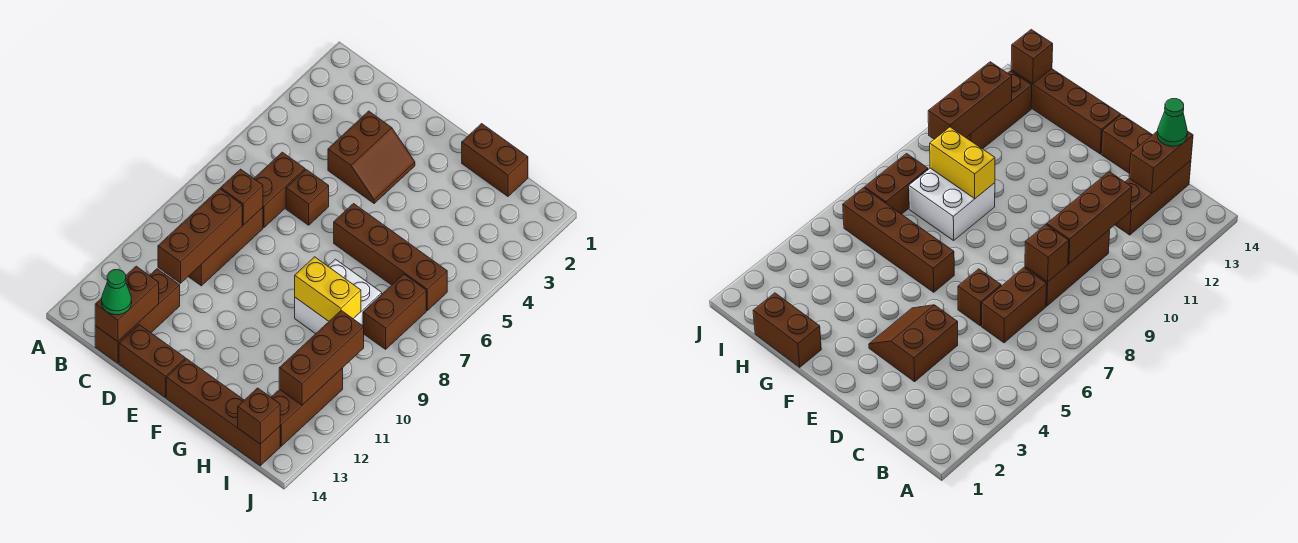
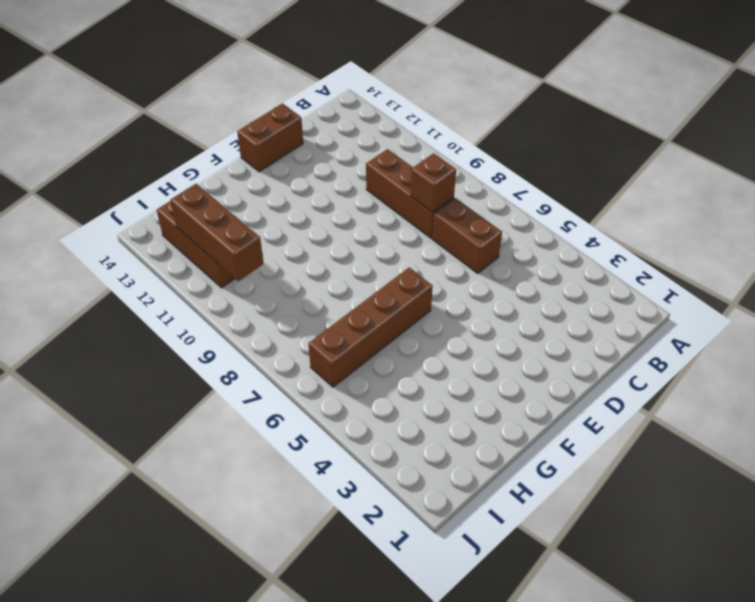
none -> brown brick C12:C14 level 1
none -> brown slope D3:E4 level 1 top D
none -> brown brick D6 level 1

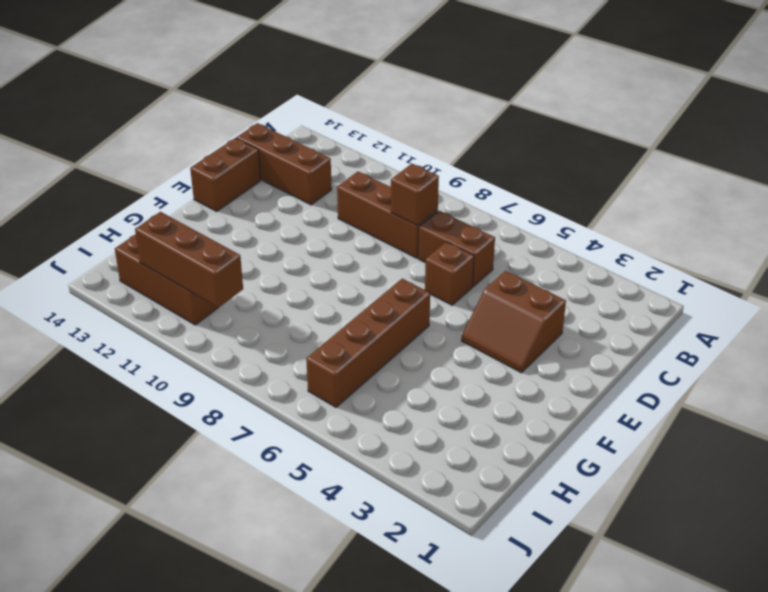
none -> brown brick F14:I14 level 1
none -> brown brick G1:H1 level 1
none -> white brick G8:H9 level 1

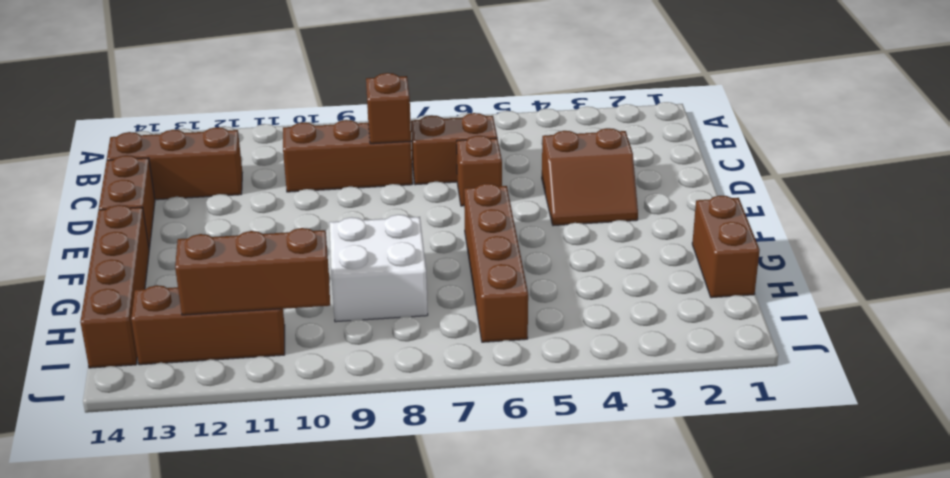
none -> brown brick I7:I8 level 1
none -> brown brick C9:C11 level 2
none -> brown brick C13:C14 level 2

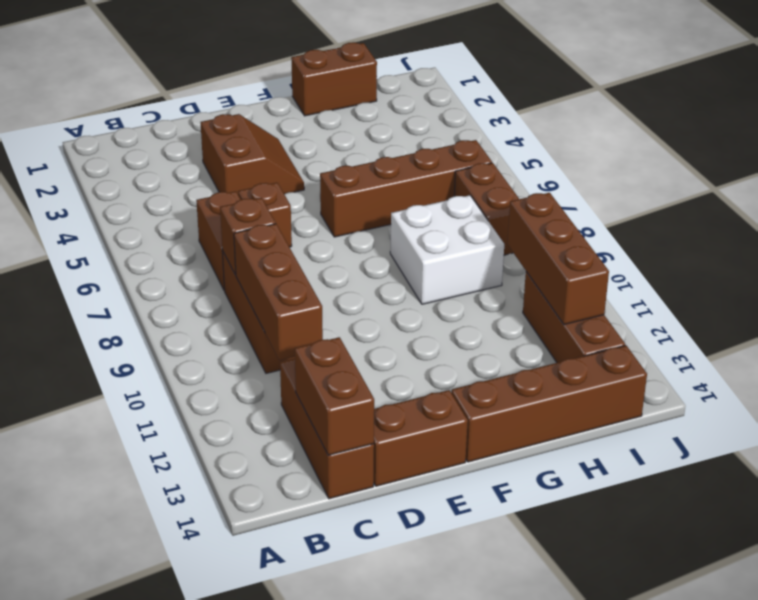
none -> yellow brick G9:H9 level 2
none -> brown brick I14 level 2
none -> green cone C14 level 3

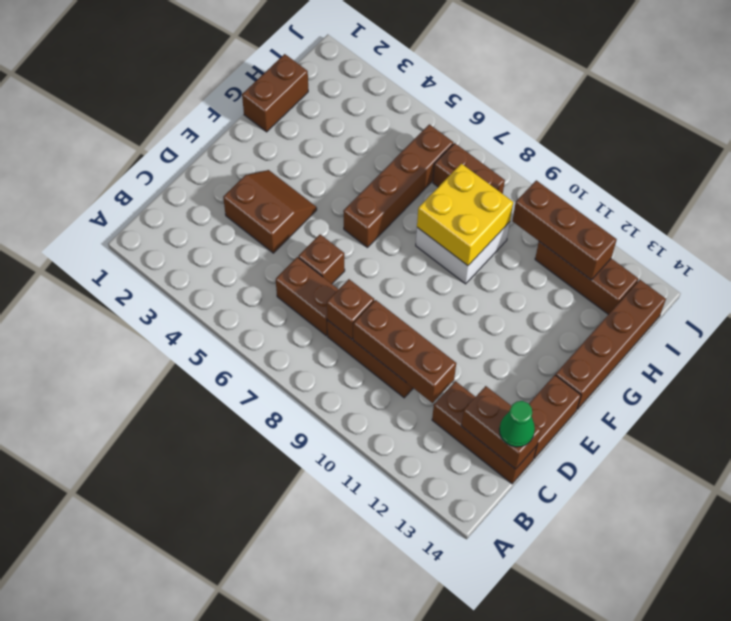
yellow brick G8:H9 level 2 -> yellow brick G9:H9 level 2
none -> brown brick I14 level 2

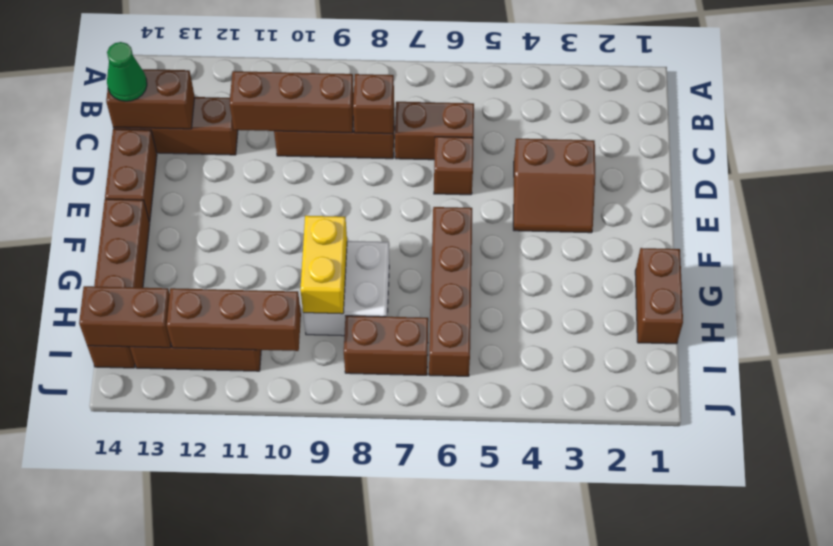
brown brick I13:I14 level 2 -> brown brick I14 level 2

